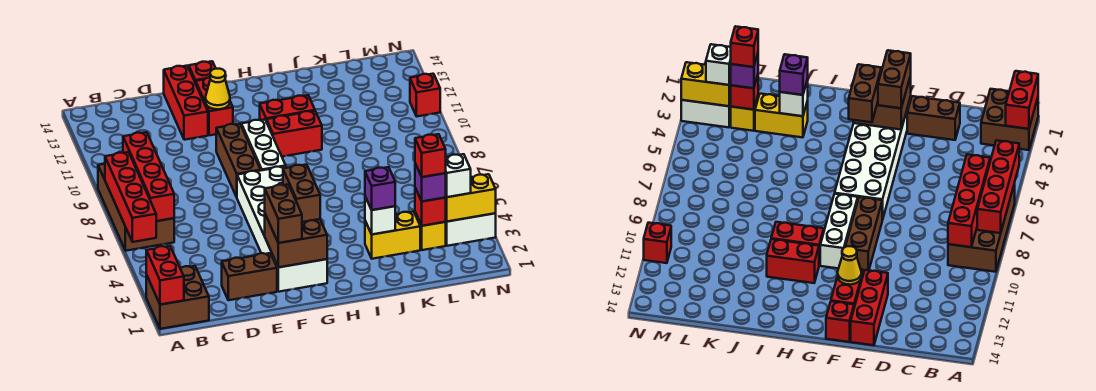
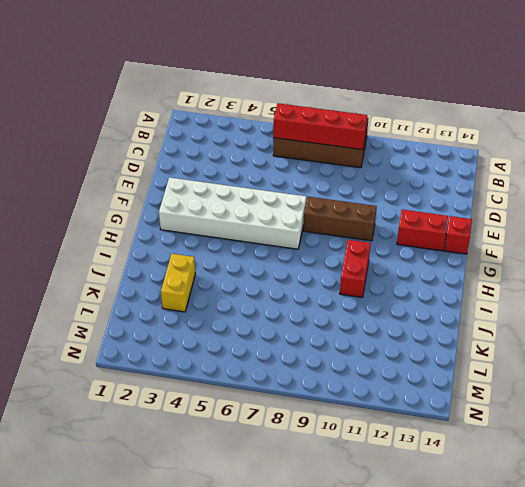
none -> brown brick A1:B2 level 1
none -> brown brick D2:E2 level 1
none -> red brick E12:E14 level 1

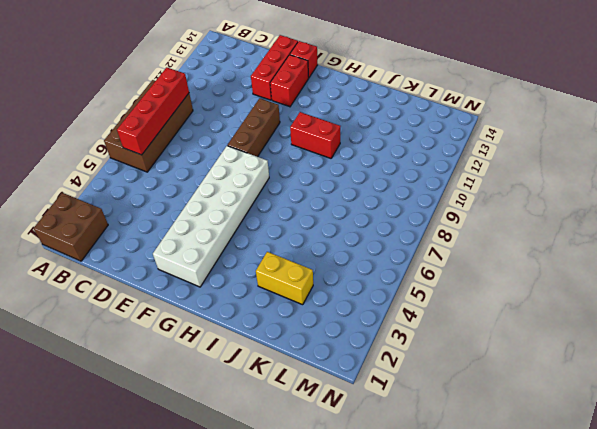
none -> brown brick D2:E2 level 1
none -> white brick G8:G10 level 1
none -> red brick H11:I11 level 1

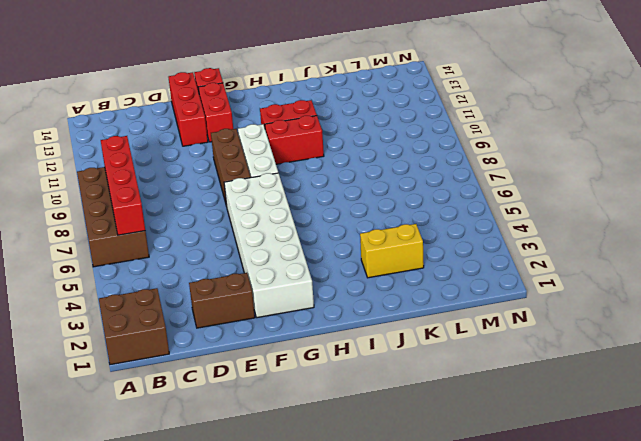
none -> yellow brick L3 level 1
none -> white brick M3:N3 level 1
none -> red brick N11 level 1

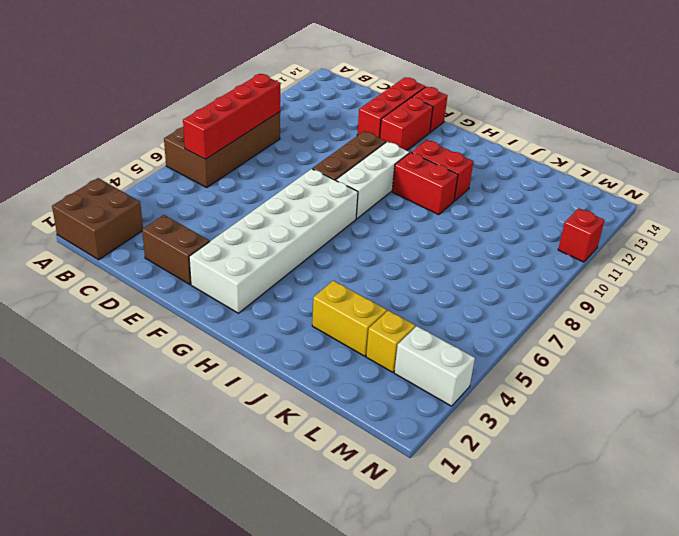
none -> red brick A1:A2 level 2
none -> red brick A5:A8 level 2
none -> brown brick F2:G3 level 2

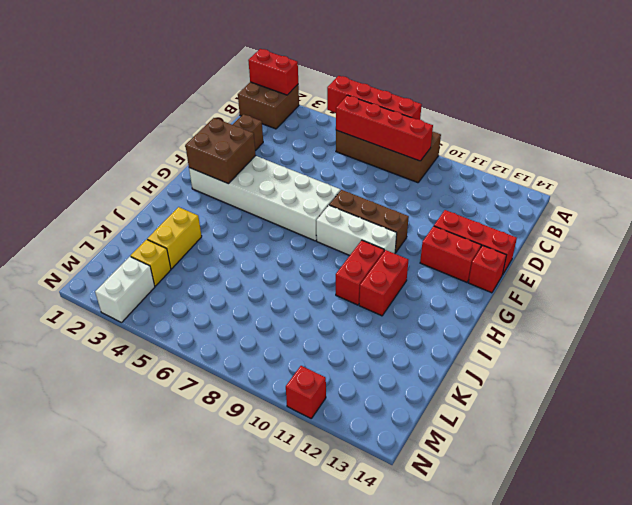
none -> yellow cone F12 level 2
none -> white brick J3 level 2
none -> red brick L3 level 2

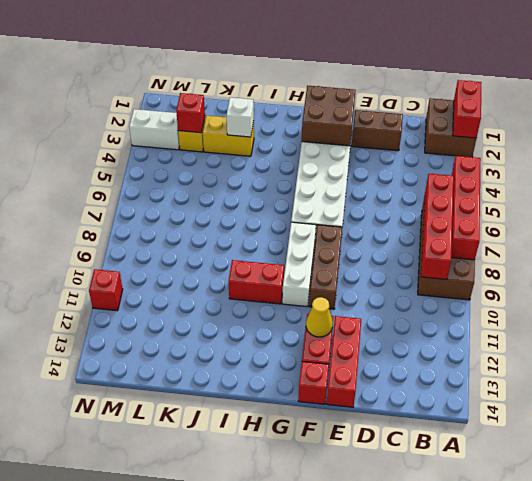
none -> red brick H11:I11 level 1
none -> yellow brick M3:N3 level 2
none -> brown brick F2:F3 level 3

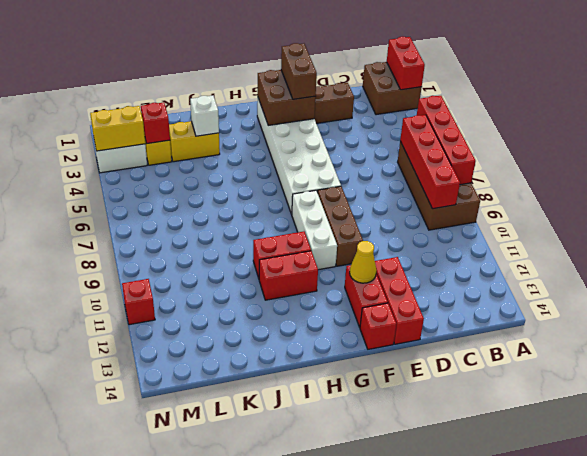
none -> brown brick G3:G4 level 3
none -> purple brick J3 level 3
none -> purple brick L3 level 3

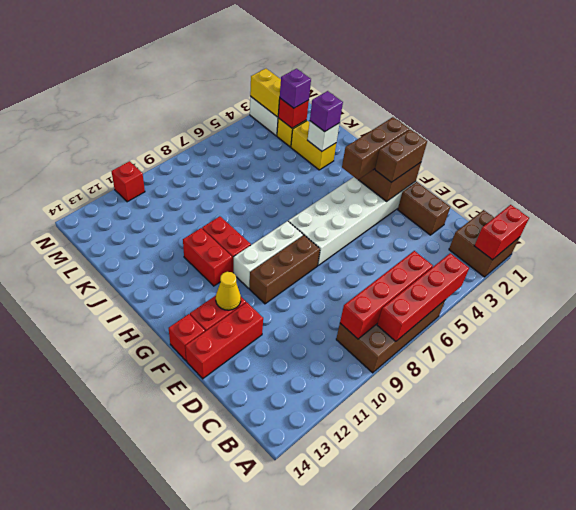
brown brick G2:G4 level 3 -> brown brick G3:G4 level 3
none -> white brick M3 level 3
none -> red brick L3 level 4

